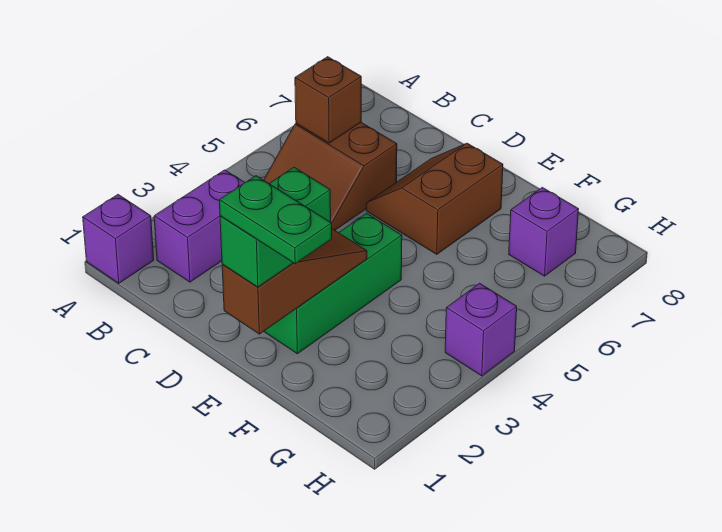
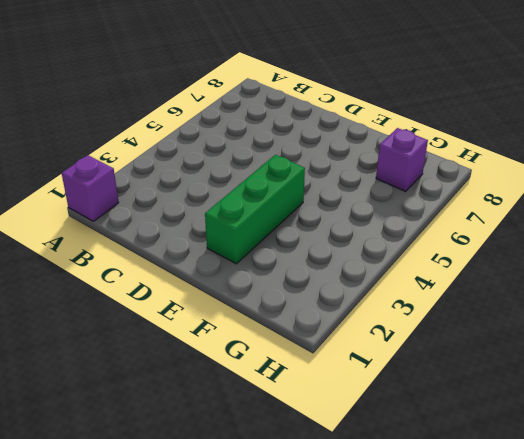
none -> purple brick B2:B3 level 1
none -> brown slope B5:C6 level 1 top 6

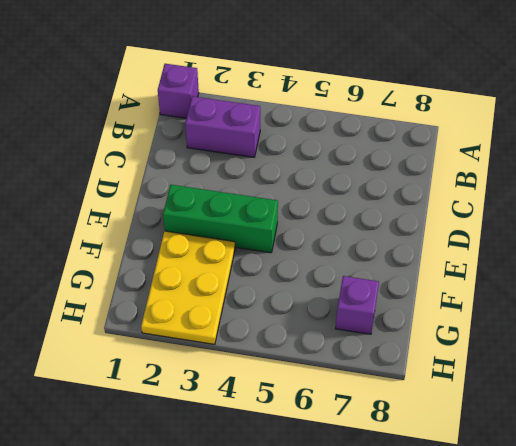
yellow plate F2:H3 level 1 -> none
none -> brown slope B5:C6 level 1 top 6
none -> brown slope D6:E7 level 1 top E

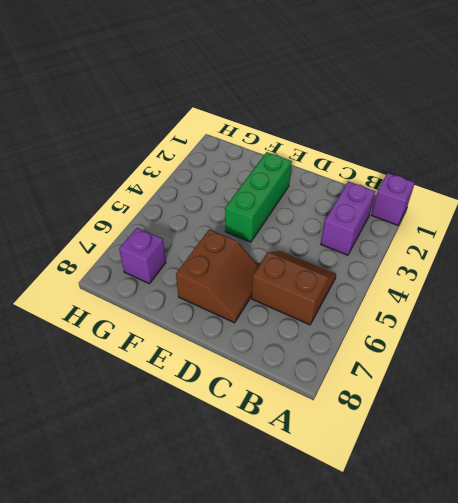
none -> purple brick H4 level 1
none -> brown brick B6 level 2

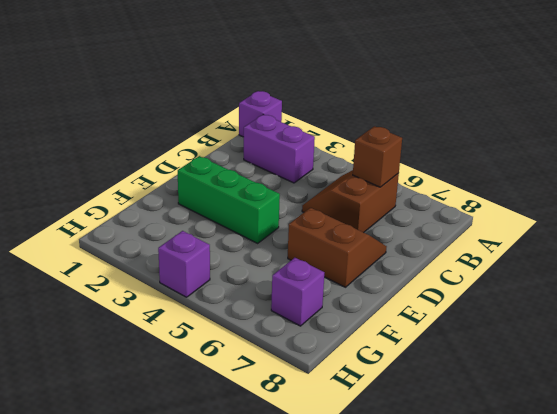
none -> brown slope E1:E3 level 2 top 1
none -> green brick E1:E2 level 3

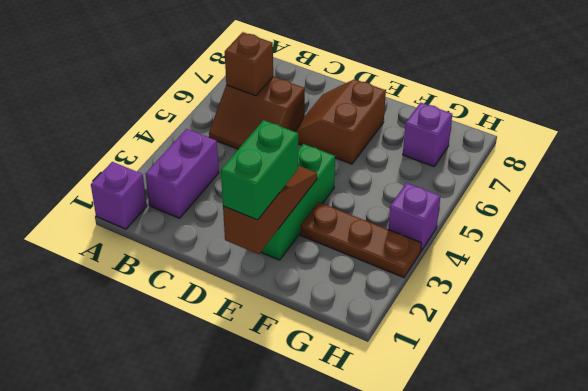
brown plate F3:H3 level 1 -> none
none -> green plate E1:F1 level 4

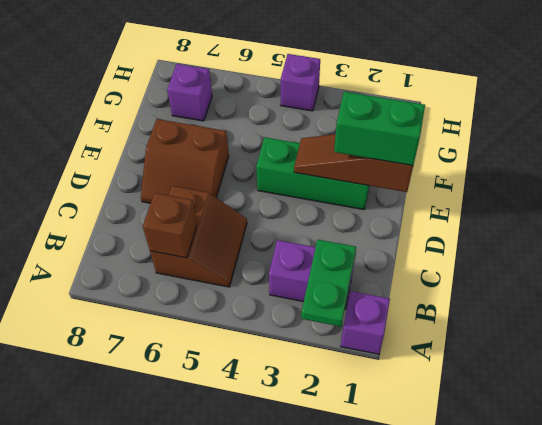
green plate A2:B2 level 2 -> green plate E1:F1 level 4

